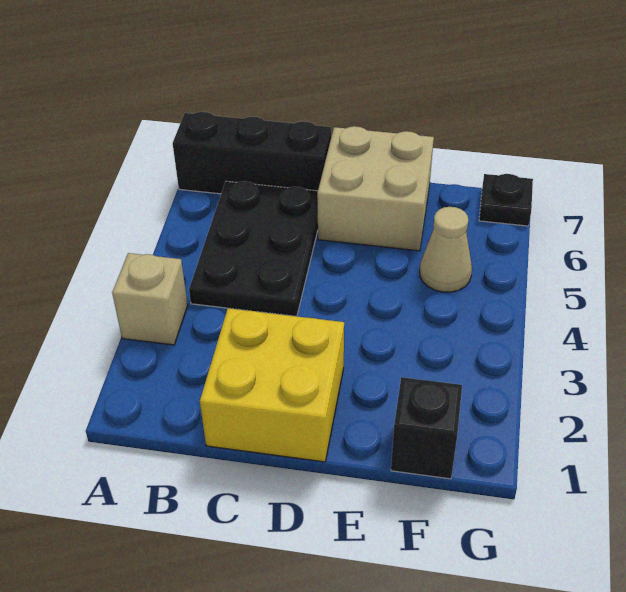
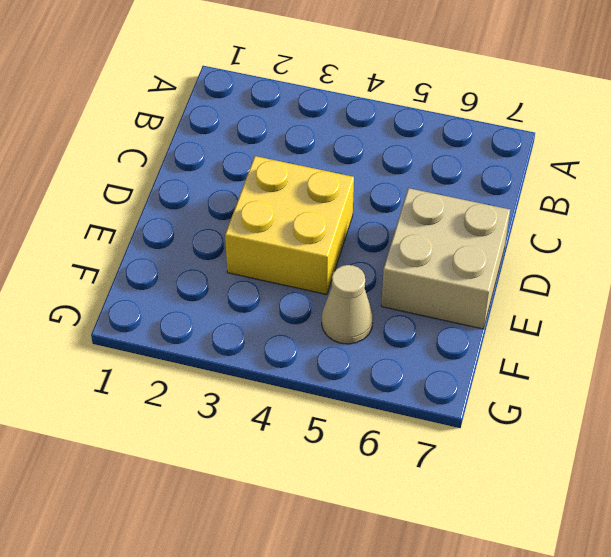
yellow brick D3:E4 level 1 -> yellow brick C1:D2 level 1
none -> tan brick A3 level 1
none -> black brick A7:C7 level 1

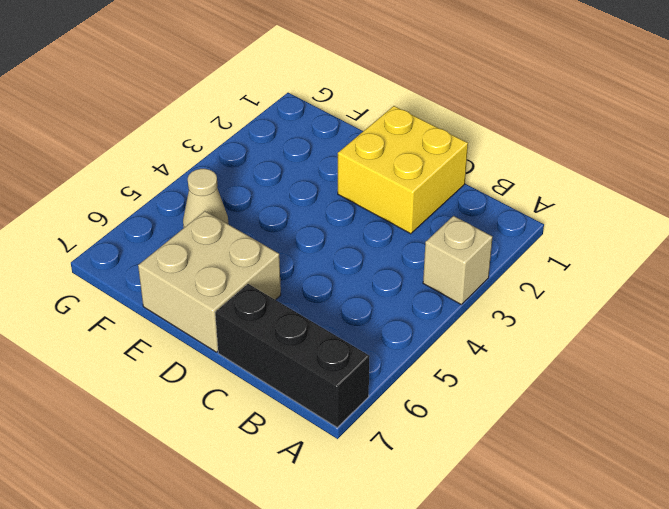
none -> black plate B4:C6 level 1
none -> black brick F1 level 1

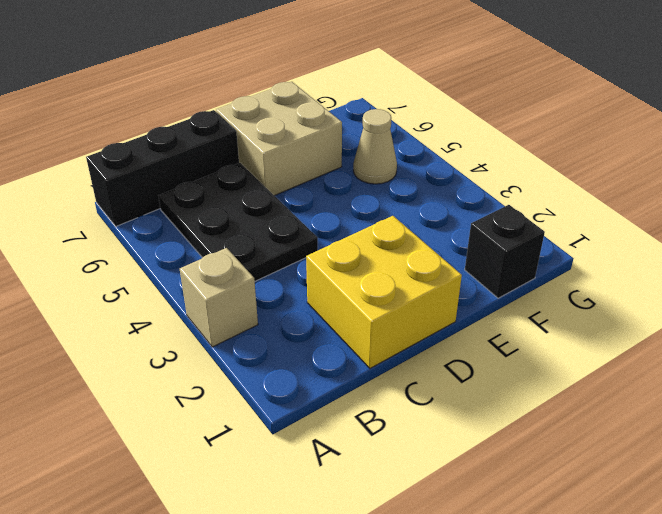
none -> black plate G7 level 1

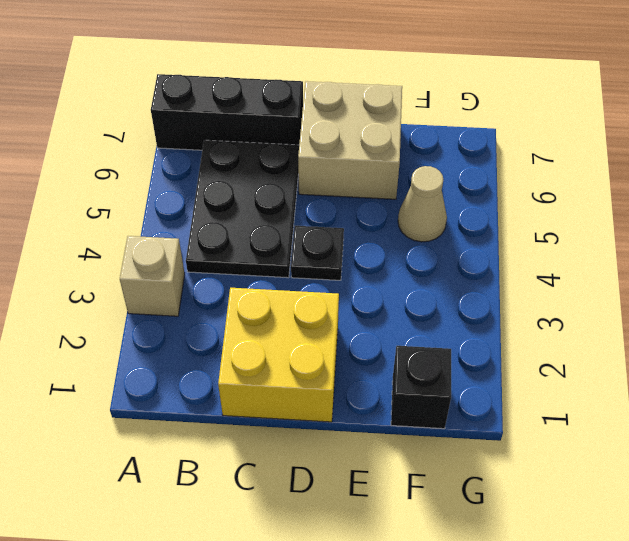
black plate D4 level 1 -> black plate G7 level 1

